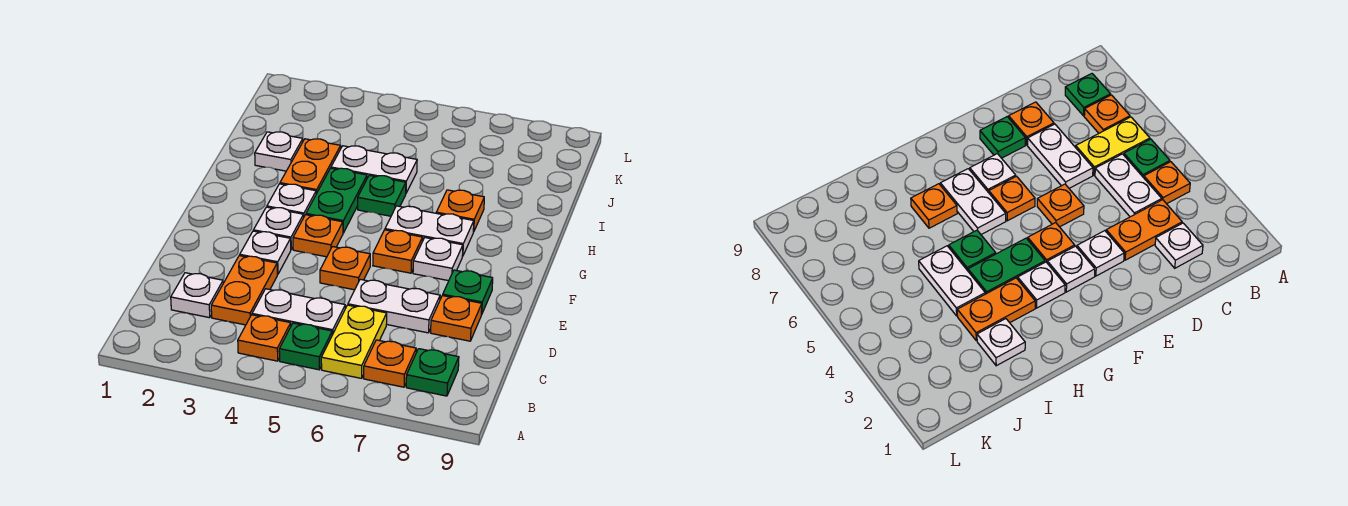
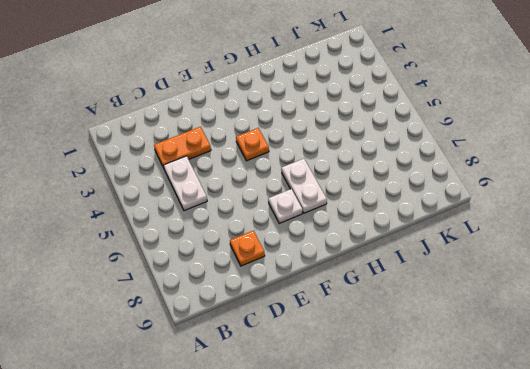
none -> orange plate B4 level 1
none -> green plate B5 level 1
none -> yellow plate B6:C6 level 1

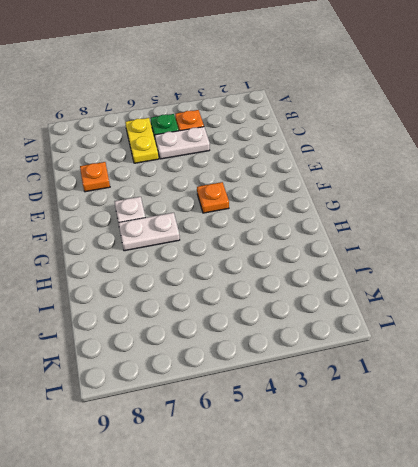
none -> orange plate B7 level 1
none -> green plate B8 level 1
none -> white plate C2 level 1

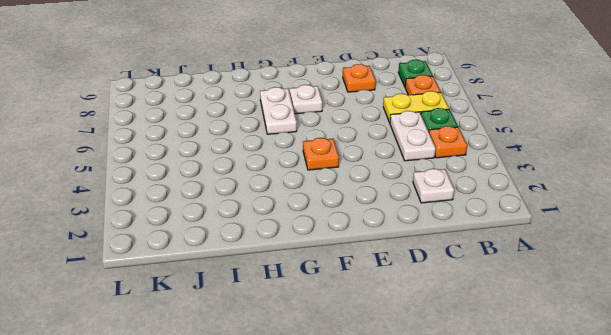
none -> orange plate C3:D3 level 1
none -> white plate D6:D7 level 1
none -> white plate E3 level 1

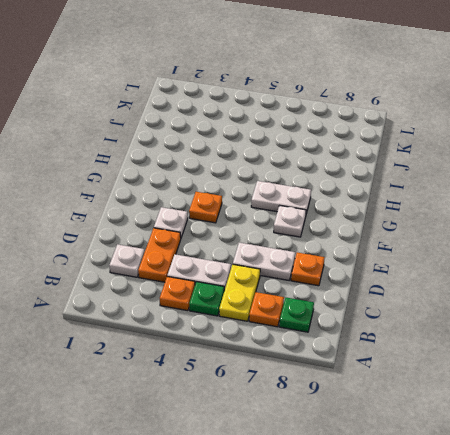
none -> orange plate E5 level 1
none -> green plate E8 level 1
none -> white plate F3 level 1

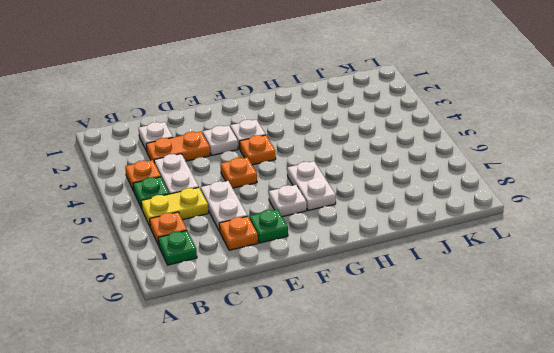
none -> orange plate F6 level 1
none -> white plate G3 level 1
none -> green plate G4:H4 level 1

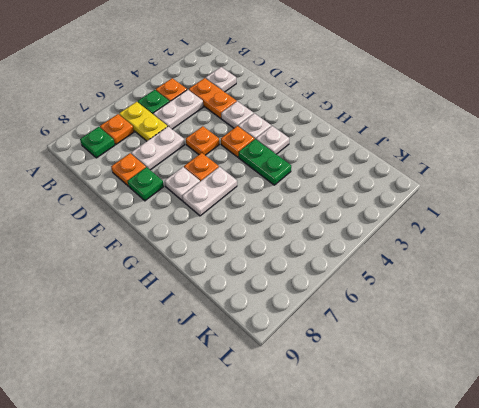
none -> orange plate H3:I3 level 1
none -> green plate H5 level 1
none -> orange plate H7 level 1

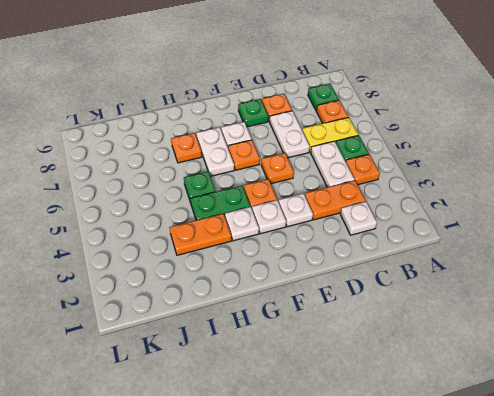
none -> white plate I2 level 1
none -> white plate I4:I5 level 1

